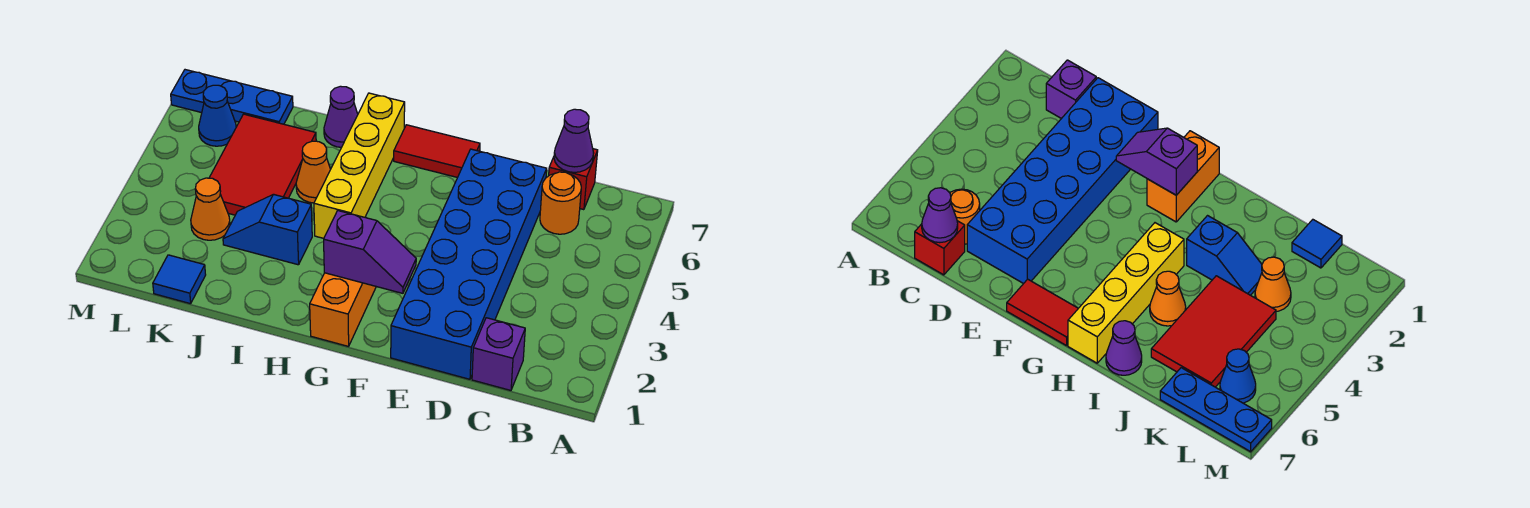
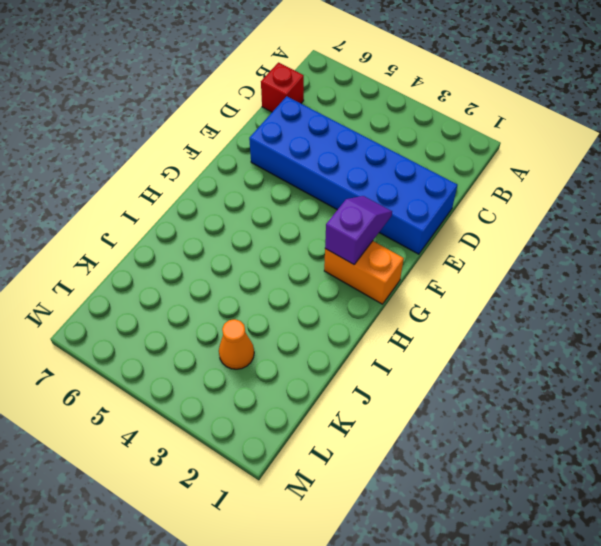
none -> purple brick C1 level 1
none -> orange round brick C6 level 1
none -> red tile F7:G7 level 1

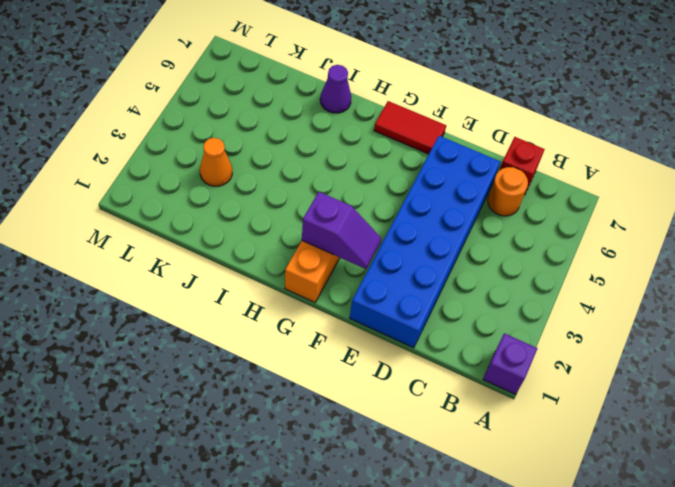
purple brick A1 level 1 -> purple brick C1 level 1
none -> yellow brick H4:H7 level 1
none -> blue slope I3:J3 level 1 top I
none -> orange cone I5 level 1

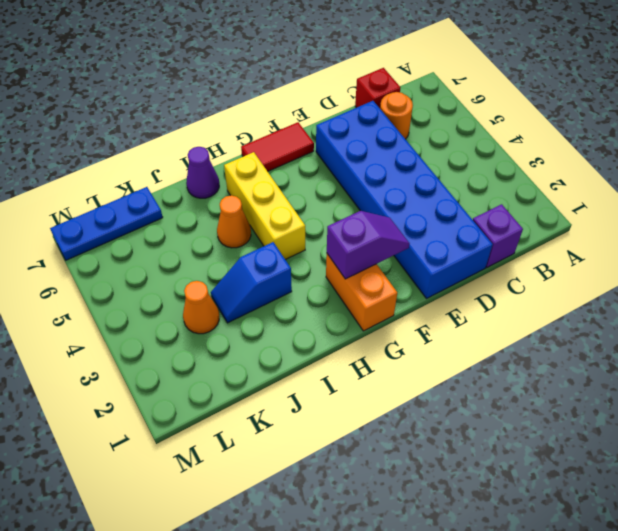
yellow brick H4:H6 level 1 -> yellow brick H4:H7 level 1
none -> red tile J4:K6 level 1
none -> blue tile K1 level 1
none -> blue cone L6 level 1

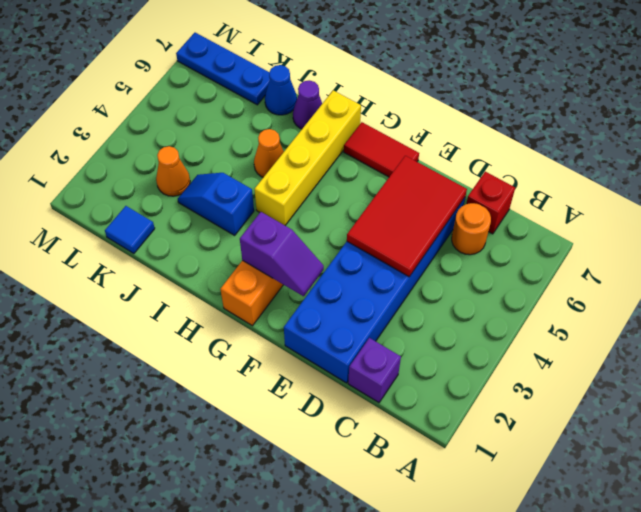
red tile D4:E6 level 2 -> red tile J4:K6 level 1
blue cone J7 level 1 -> blue cone L6 level 1
none -> purple cone C7 level 2

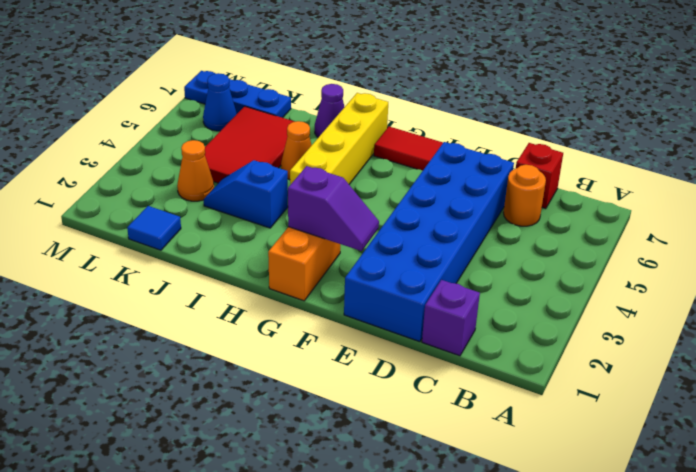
none -> purple cone C7 level 2

